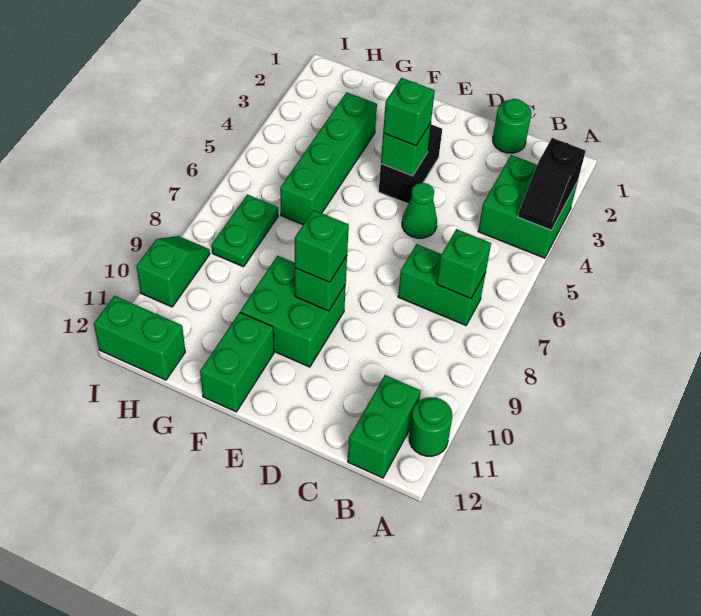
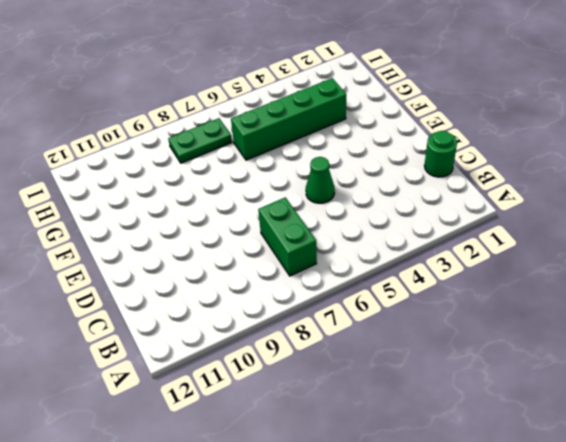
none -> green brick A3:B4 level 1
none -> green round brick A11 level 1
none -> green brick B11:B12 level 1

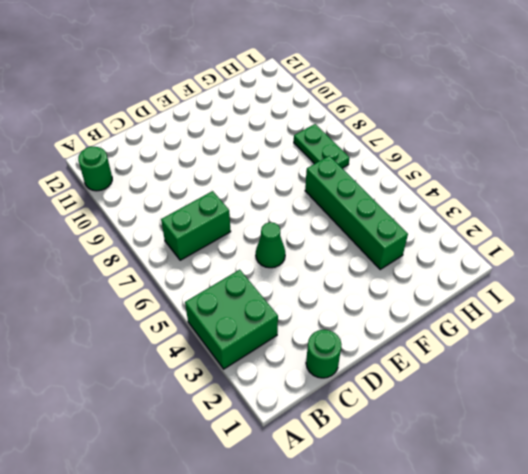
none -> green brick B11:B12 level 1
none -> black brick E3:E4 level 1
none -> green brick E9:F10 level 1

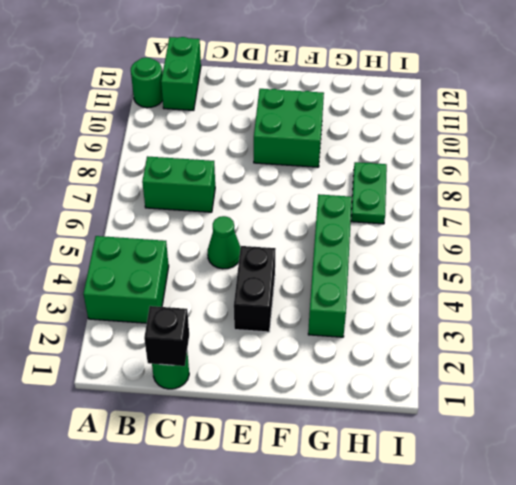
black brick C1 level 2 -> none
none -> green brick F11:F12 level 1
none -> green brick H12:I12 level 1
none -> green slope I9:I10 level 1 top 10

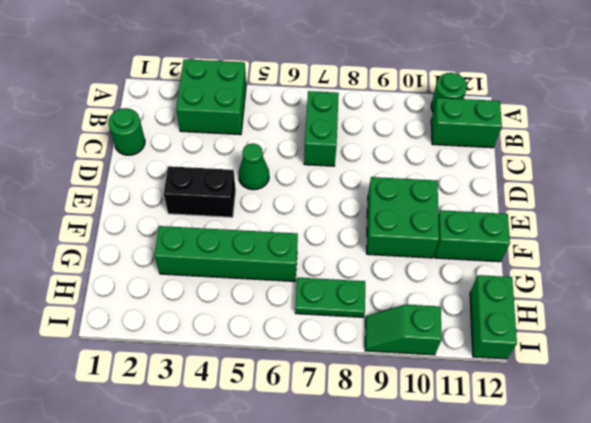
none -> black slope A3:A4 level 2 top 3
none -> green brick B7 level 2
none -> green brick E4 level 2

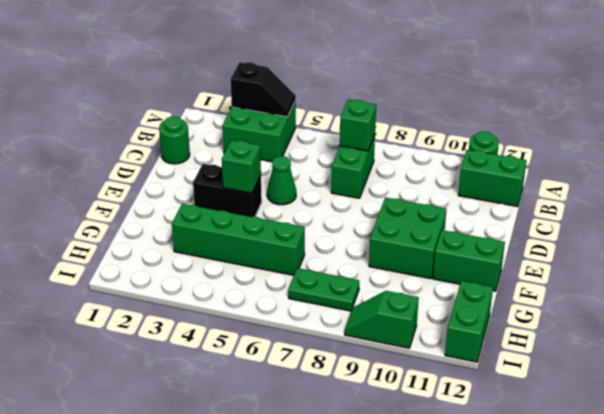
none -> green brick E9 level 2
none -> green brick E4 level 3
none -> green brick E9 level 3

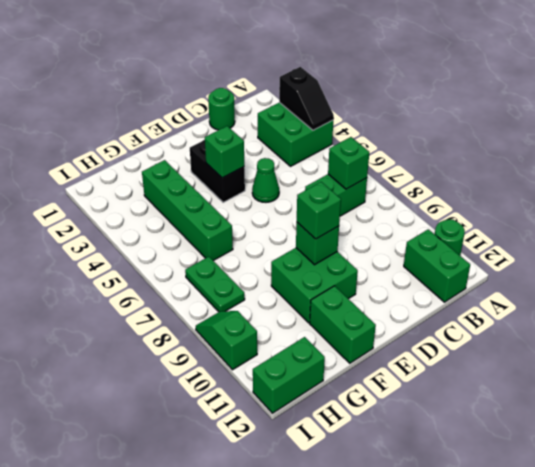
none -> green brick E4 level 3

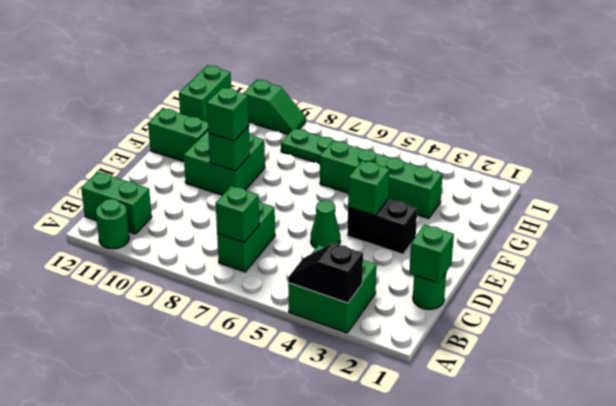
green brick C1 level 2 -> green brick E4 level 3

